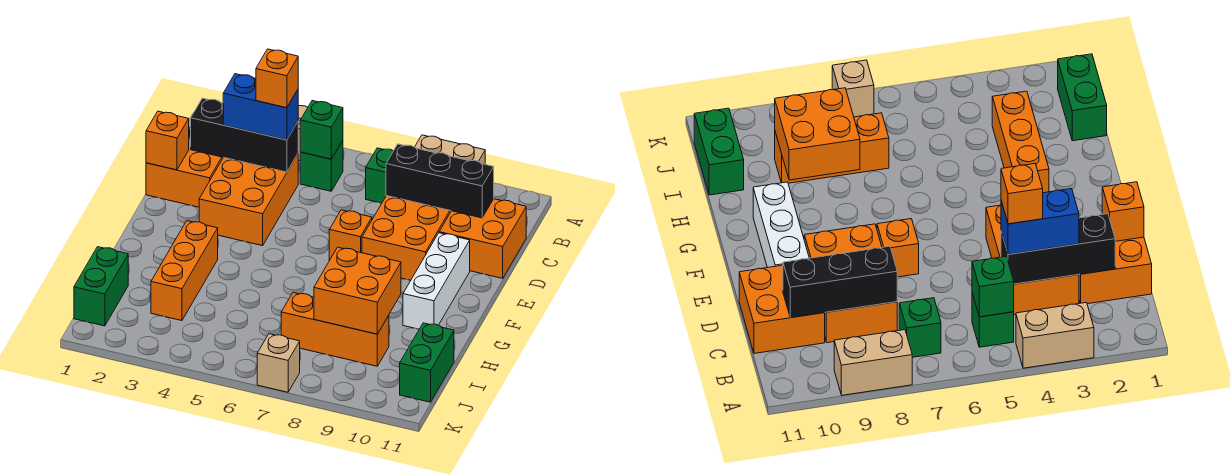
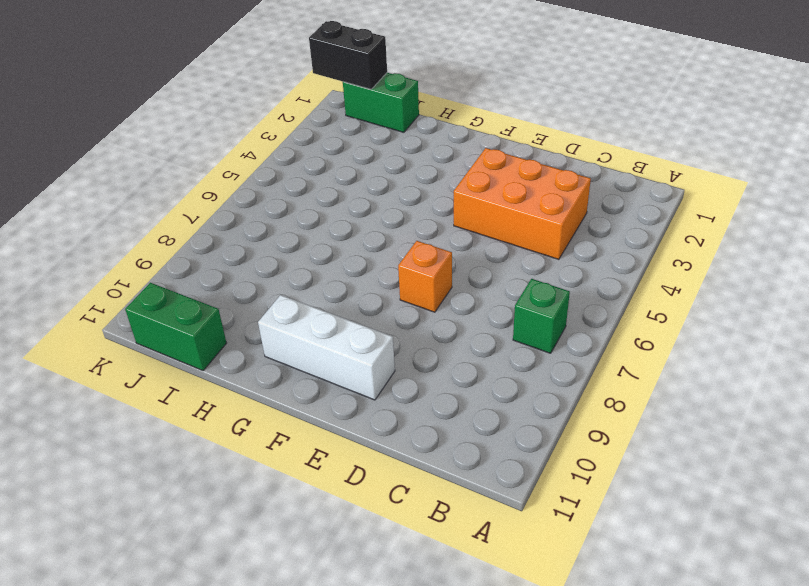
black brick J1:K1 level 2 -> none
none -> tan brick A3:A4 level 1
none -> tan brick A8:A9 level 1
none -> green brick B5 level 1

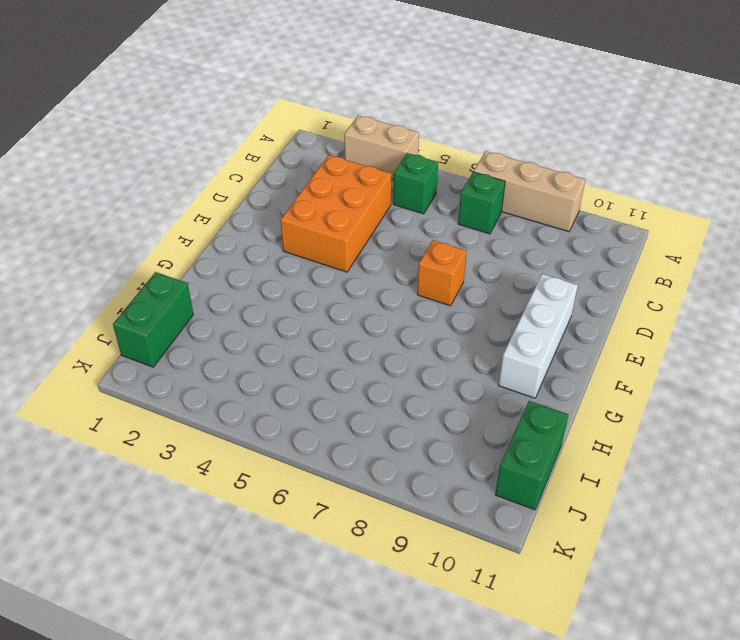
tan brick A7:A9 level 1 -> tan brick A8:A9 level 1
none -> orange brick C1:D2 level 1
none -> orange brick C8:E9 level 1
none -> orange brick C10:D11 level 1

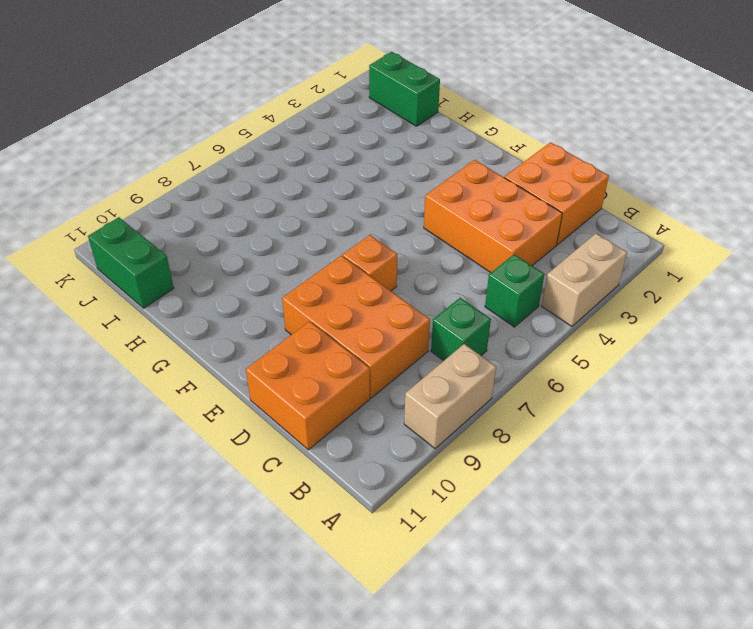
none -> white brick E10:G10 level 1
none -> orange brick G3:I3 level 1
none -> orange brick I7:I9 level 1

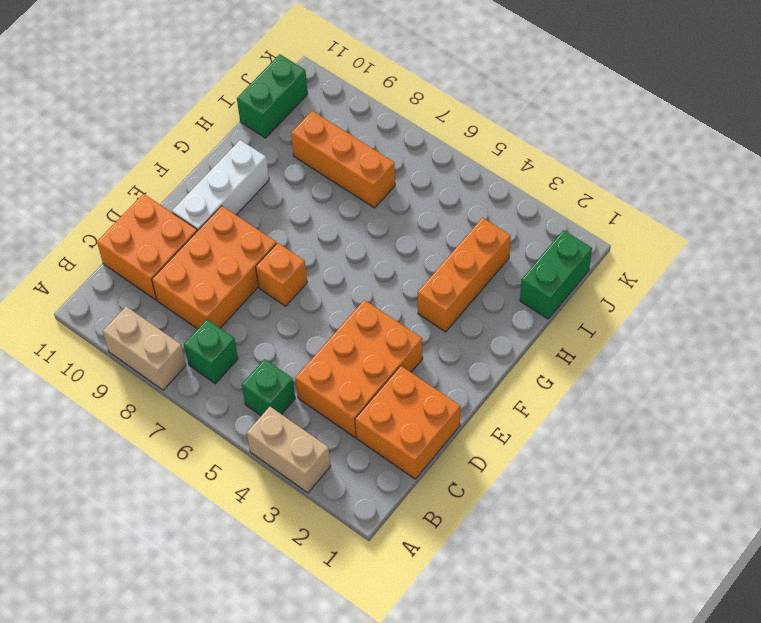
none -> tan brick K7 level 1
none -> green brick B5 level 2
none -> black brick C2:C4 level 2

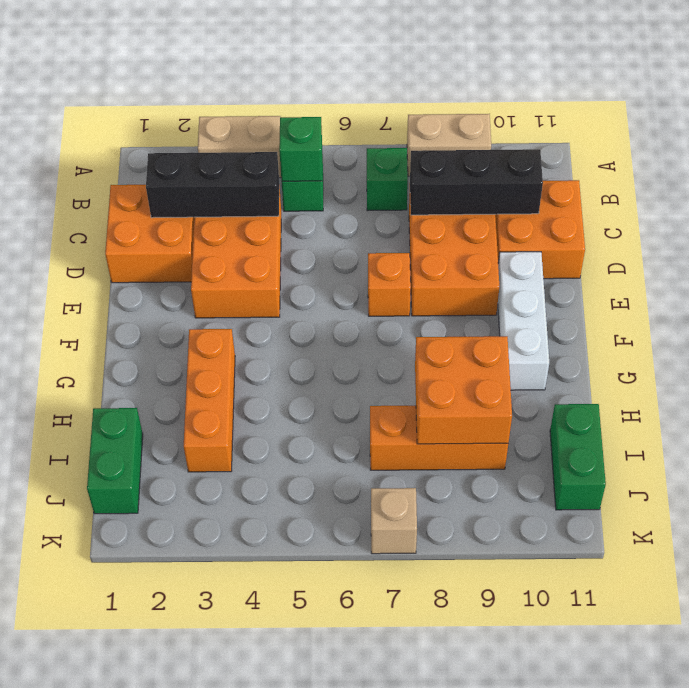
none -> orange brick D1 level 2
none -> blue brick C3:C4 level 3
none -> orange brick C4 level 4

